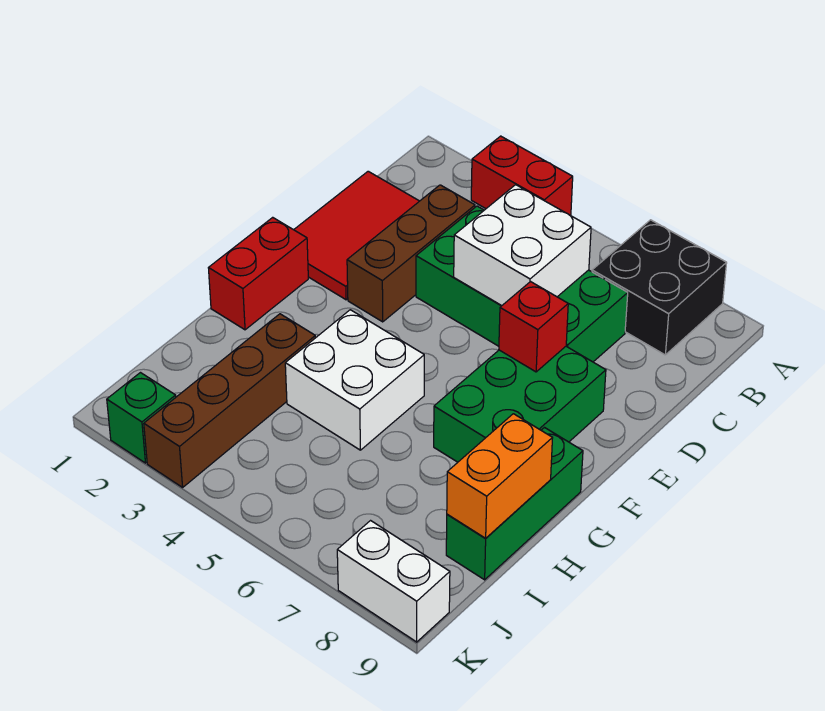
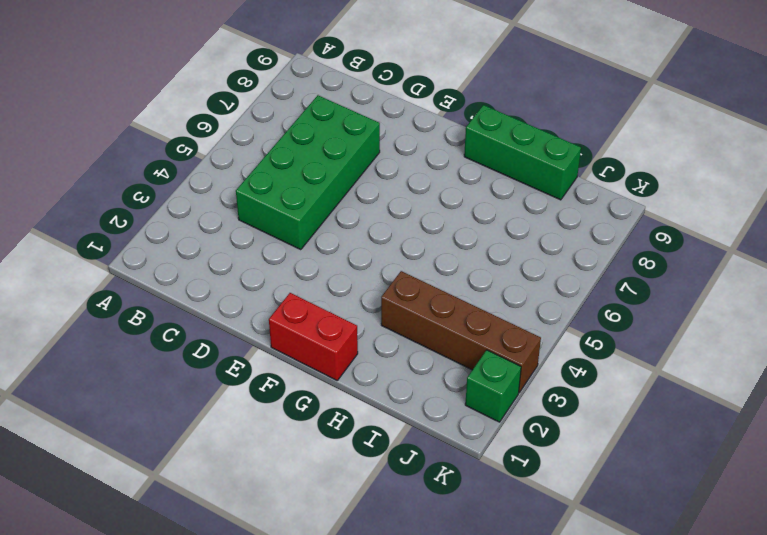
none -> red brick A3:A4 level 1
none -> black brick A7:B8 level 1
none -> red tile C1:E2 level 1

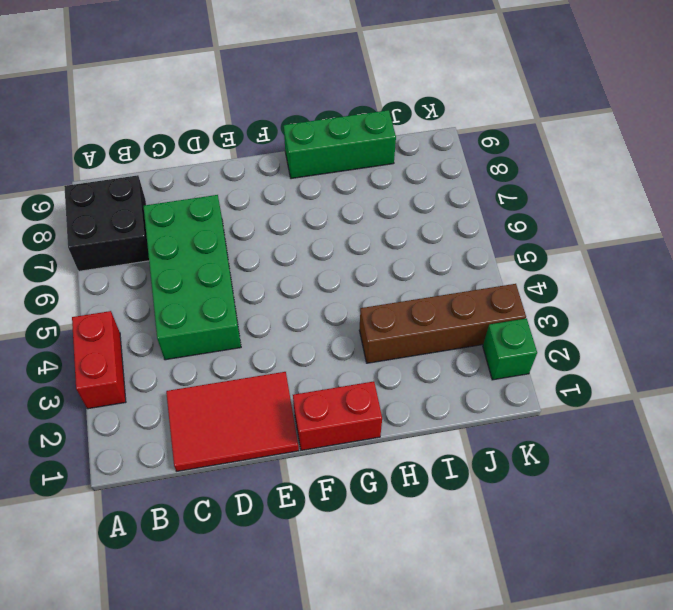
none -> brown brick C3:E3 level 1
none -> green brick E7:G8 level 1
none -> white brick G4:H5 level 1

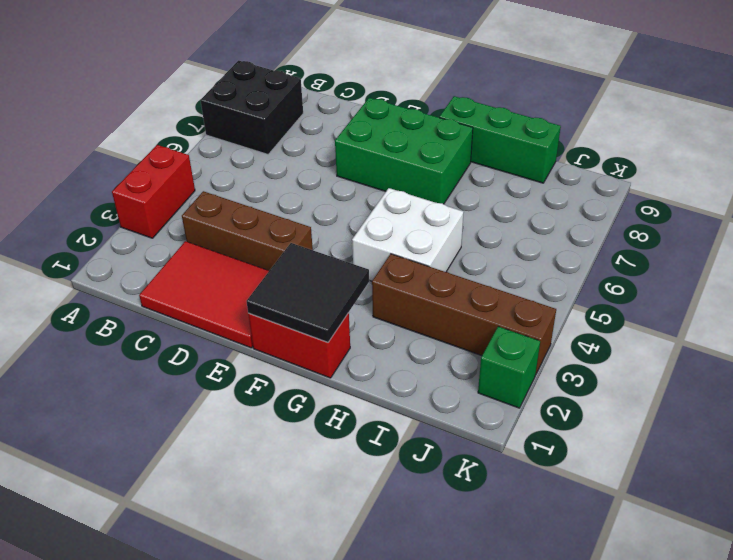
black tile F1:G2 level 2 -> none
none -> green brick C4:D7 level 1
none -> white brick K8:K9 level 1
none -> white brick C5:D6 level 2

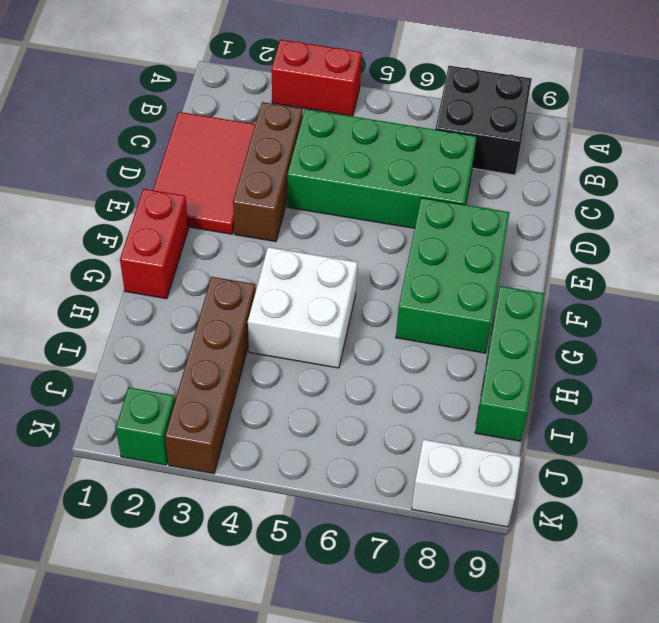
none -> white brick C5:D6 level 2
none -> red brick E7 level 2
none -> orange brick H9:I9 level 2

